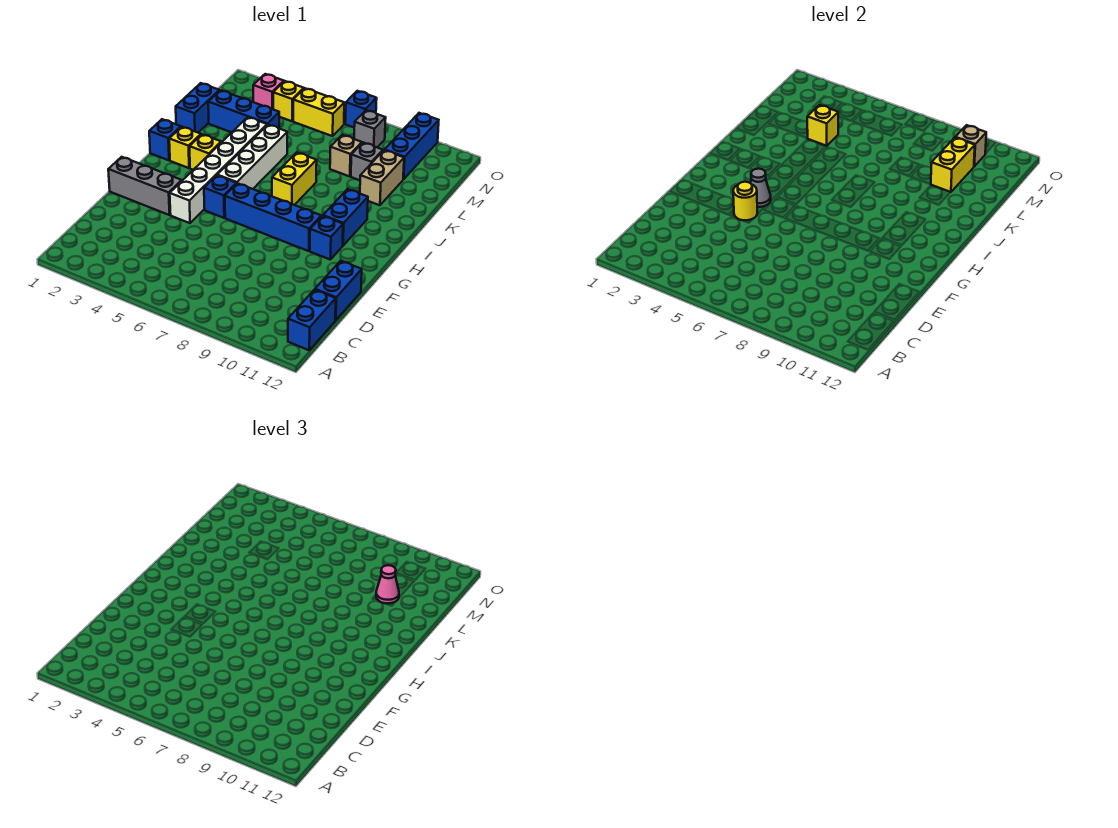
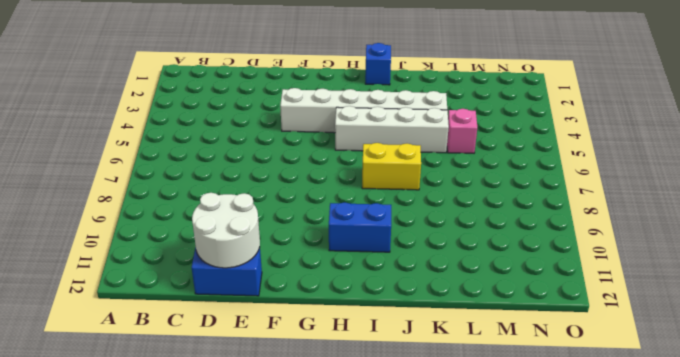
white round brick D11:E12 level 2 -> none
pink brick L5 level 1 -> pink brick N3 level 1
none -> blue brick B12:C12 level 1
none -> grey brick F1:F3 level 1
none -> blue brick G5 level 1
none -> blue brick G6:G9 level 1

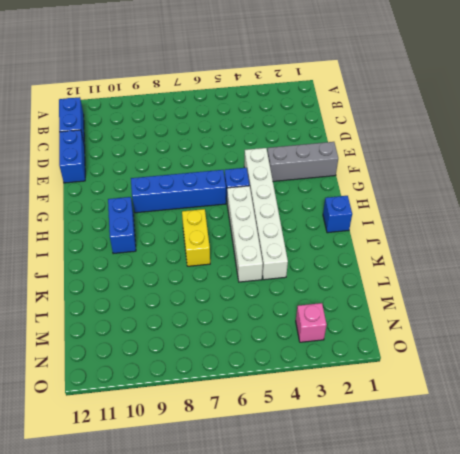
none -> blue brick G10 level 1
none -> yellow brick I2 level 1
none -> yellow brick I3 level 1
none -> blue brick K1:L1 level 1

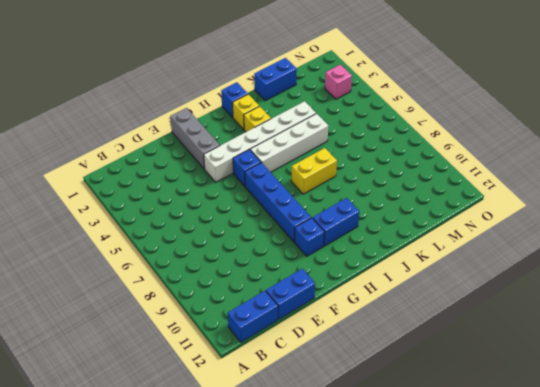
none -> tan brick K10:L10 level 1
none -> blue brick L2:L4 level 1
none -> tan brick L8 level 1
none -> grey brick L9 level 1

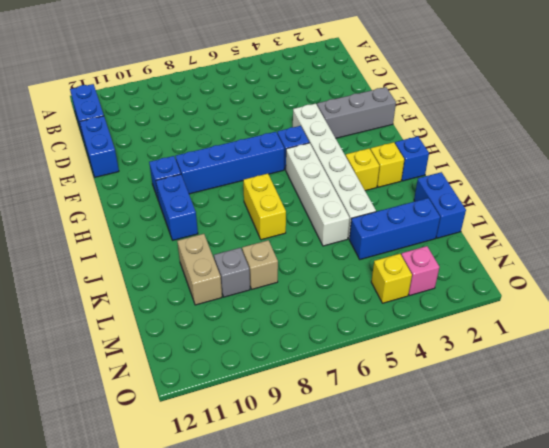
none -> blue brick M10:O10 level 1
none -> yellow brick N5:N6 level 1
none -> grey brick N8 level 1
none -> blue brick O7 level 1

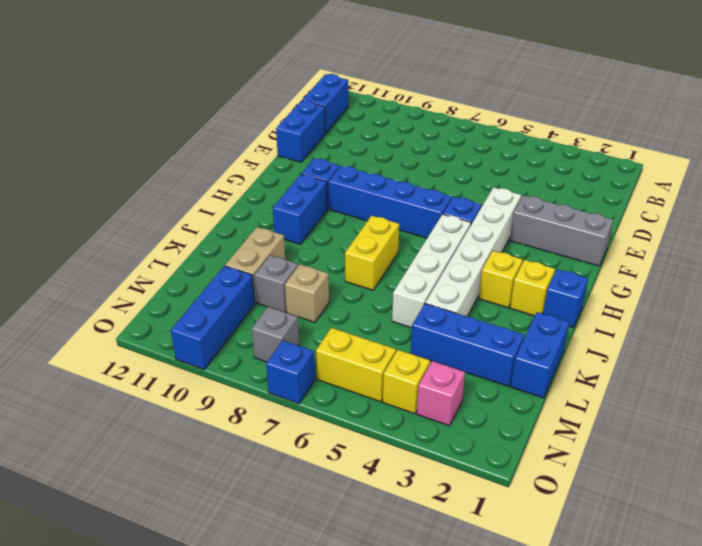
none -> yellow round brick F4 level 2
none -> grey cone G4 level 2
none -> yellow brick L4 level 2
none -> yellow brick L10:M10 level 2

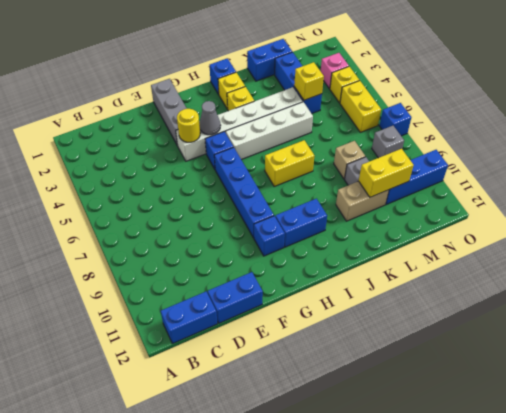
none -> tan brick N10 level 2
none -> pink cone L10 level 3

